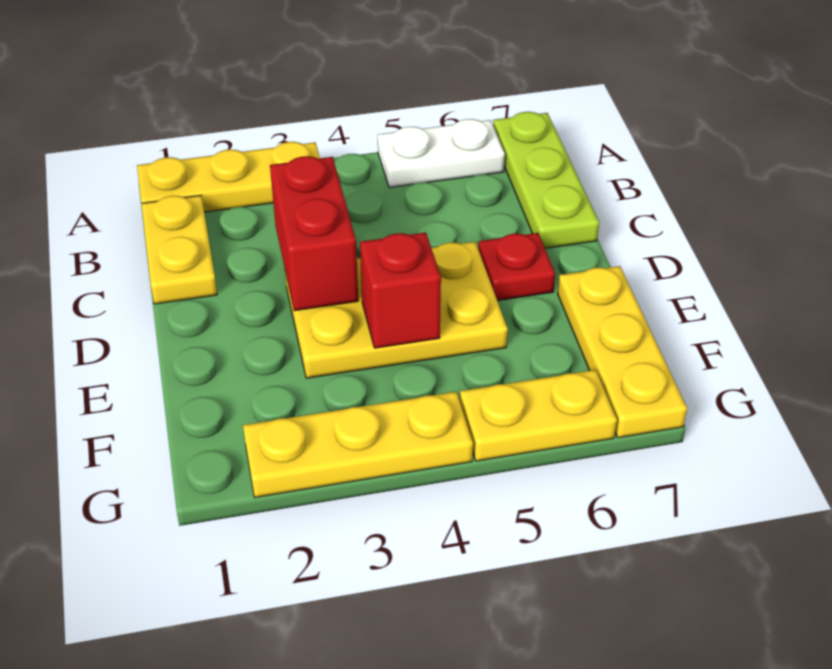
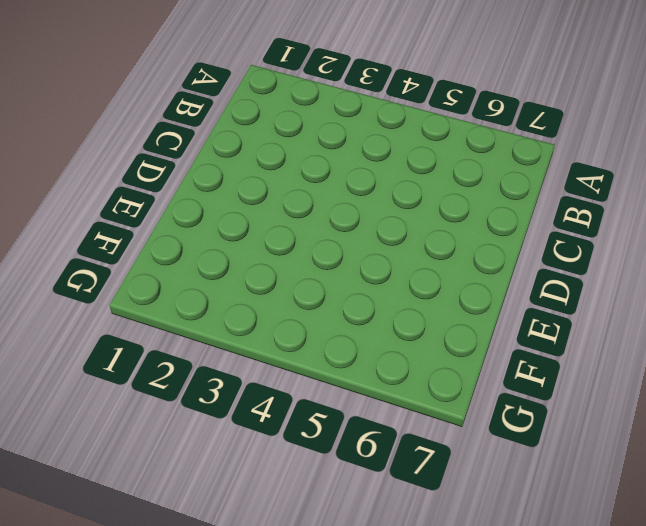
none -> yellow plate A1:A3 level 1
none -> white plate A5:A6 level 1

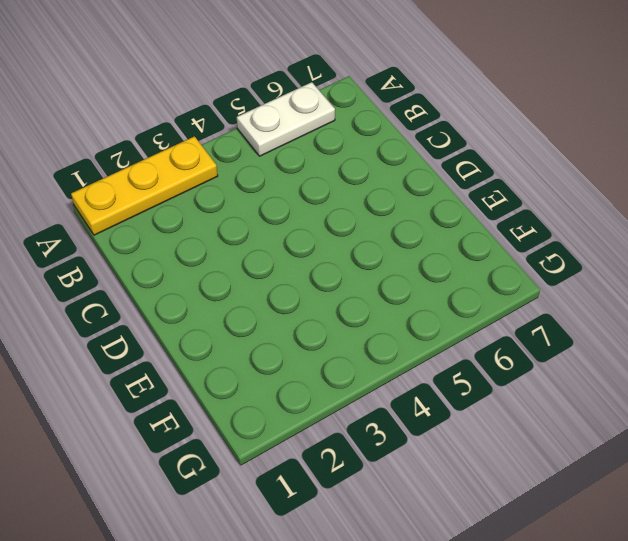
none -> lime plate A7:C7 level 1
none -> yellow plate B1:C1 level 1

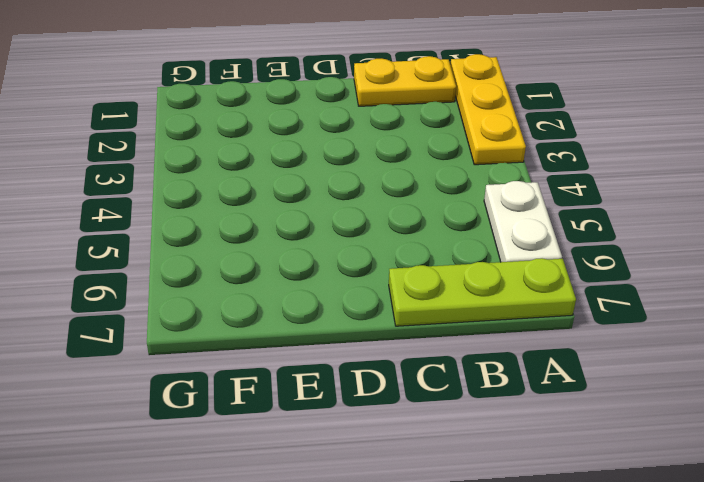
none -> yellow plate D3:E5 level 1
none -> red plate D6 level 1

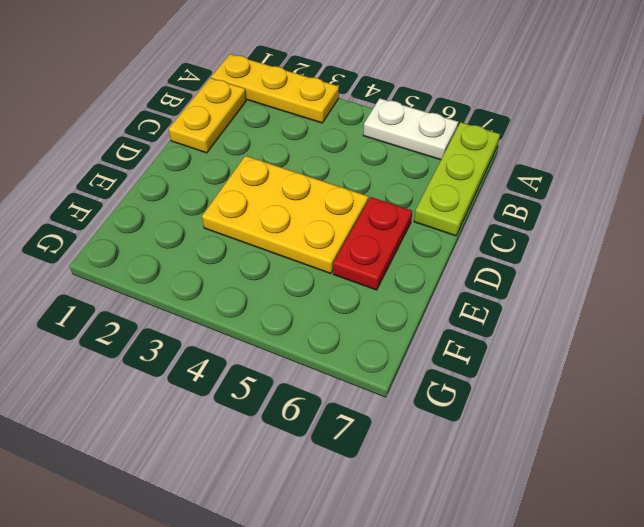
red plate D6:E6 level 1 -> red plate D6 level 1
none -> yellow plate E7:G7 level 1
none -> yellow plate G2:G4 level 1

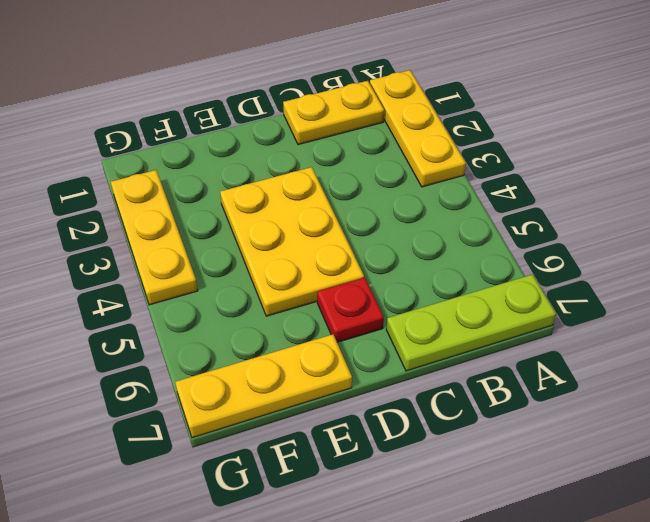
none -> white plate A5:A6 level 1
none -> yellow plate G5:G6 level 1

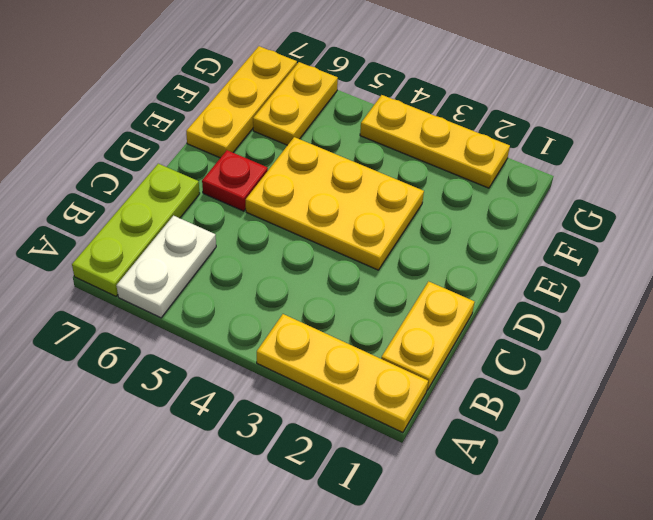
white plate A6:B6 level 1 -> white plate A5:A6 level 1
yellow plate F6:G6 level 1 -> yellow plate G5:G6 level 1
none -> red brick C3:D3 level 2
none -> red brick E4 level 2

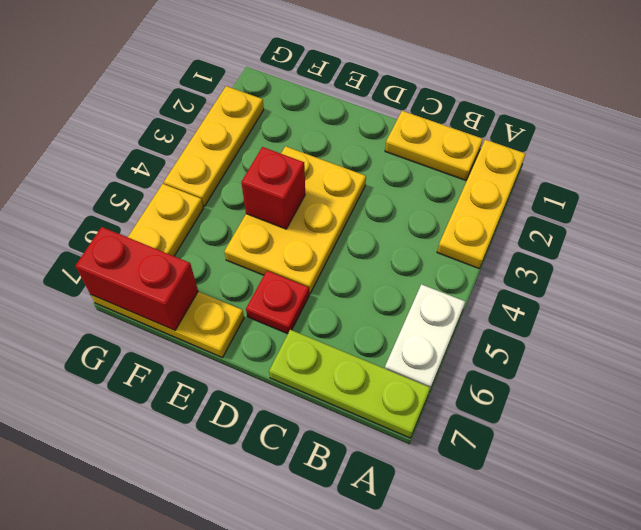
red brick F7:G7 level 2 -> red brick C3:D3 level 2

